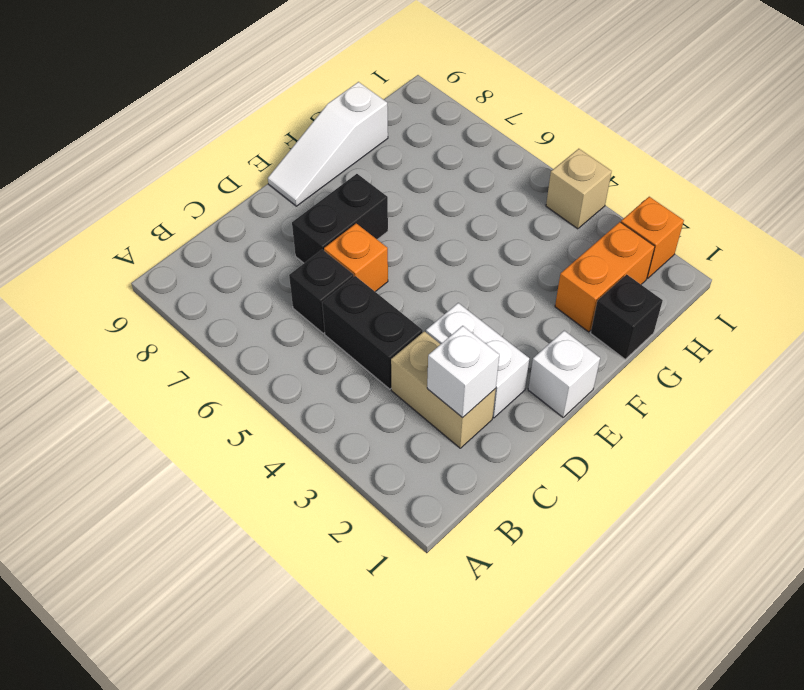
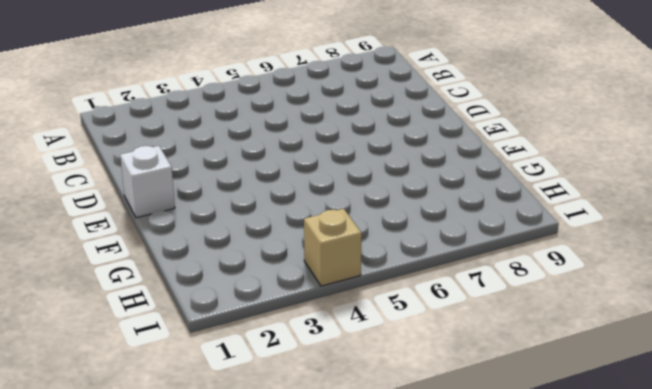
none -> tan brick C2:C3 level 1
none -> black brick C4:C5 level 1
none -> black brick C6 level 1

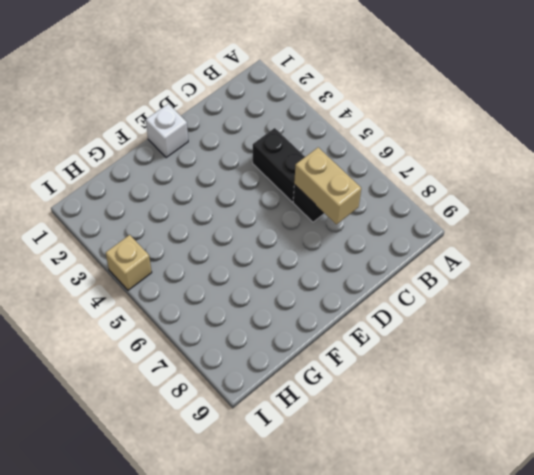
tan brick C6:C7 level 2 -> tan brick C2:C3 level 1
none -> white brick D2:D3 level 1
none -> orange brick D6 level 1
none -> black brick D7:E7 level 1

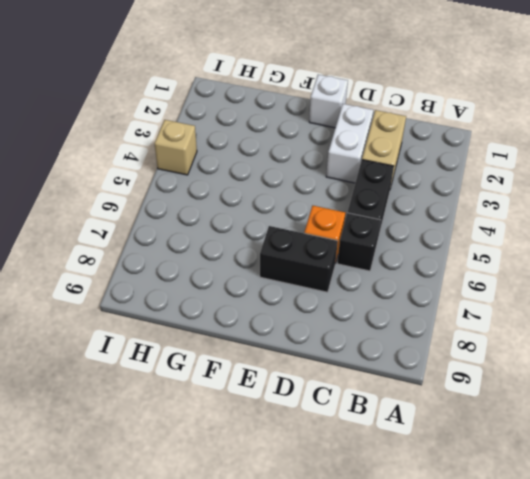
none -> white slope E9:G9 level 1 top G
none -> black brick G1 level 1
none -> orange brick G2:H2 level 1

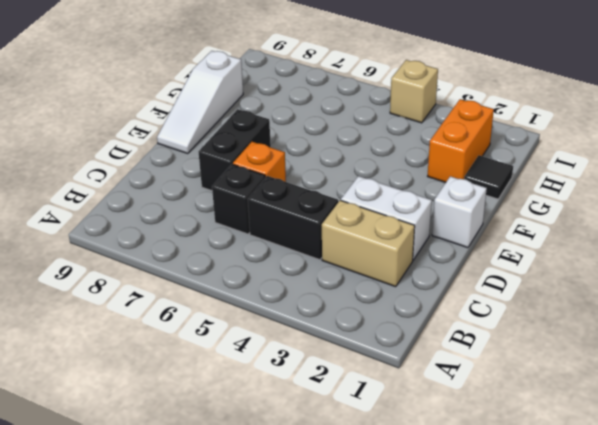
black tile G1 level 1 -> black brick G1 level 1
none -> orange brick I2 level 1
none -> white brick C2 level 2

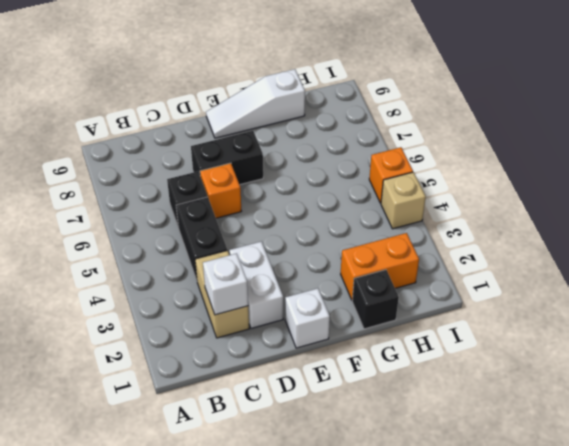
orange brick I5 level 1 -> orange brick I2 level 1

